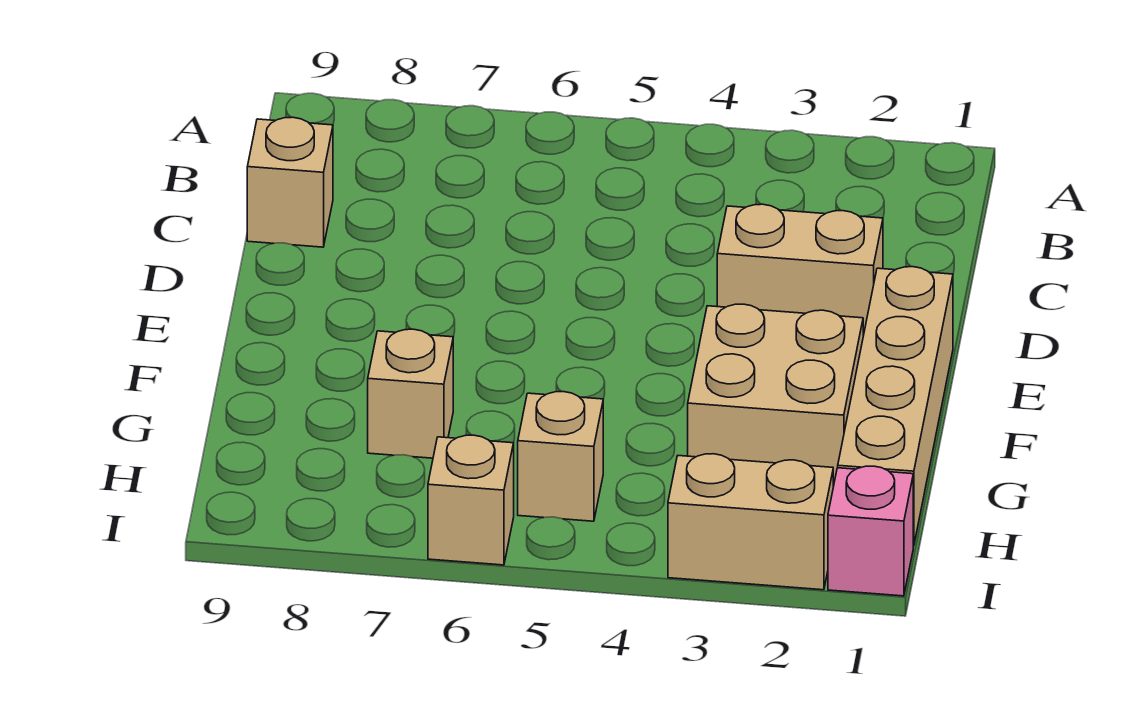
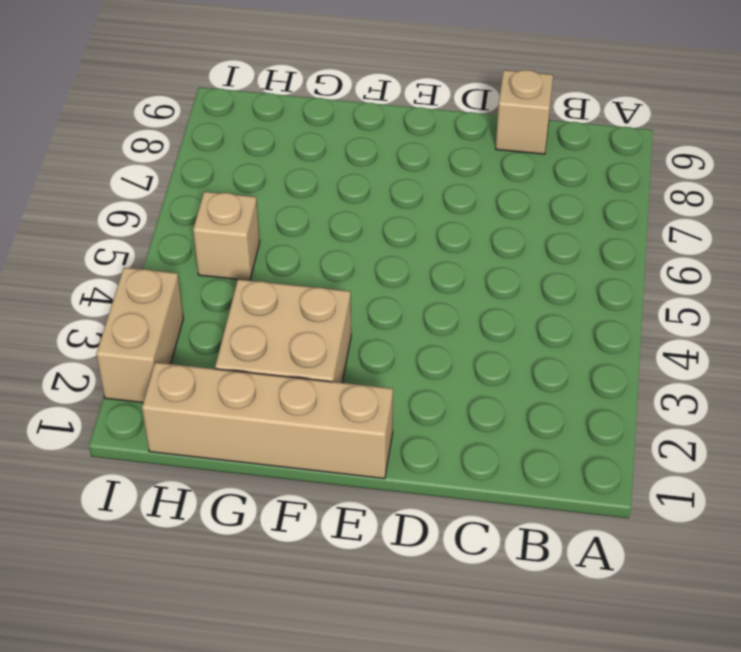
none -> tan brick D2:D3 level 1
none -> tan brick G7 level 1

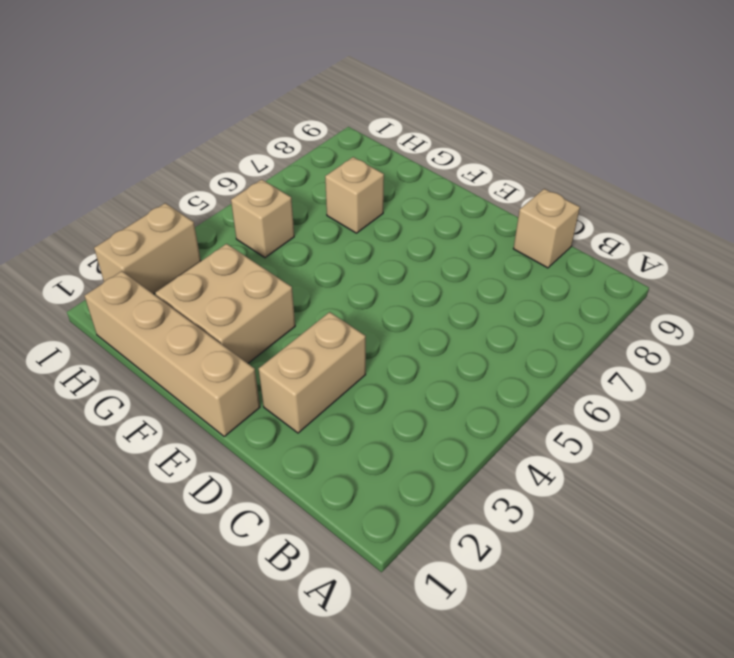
none -> pink brick I1 level 1
none -> tan brick I6 level 1

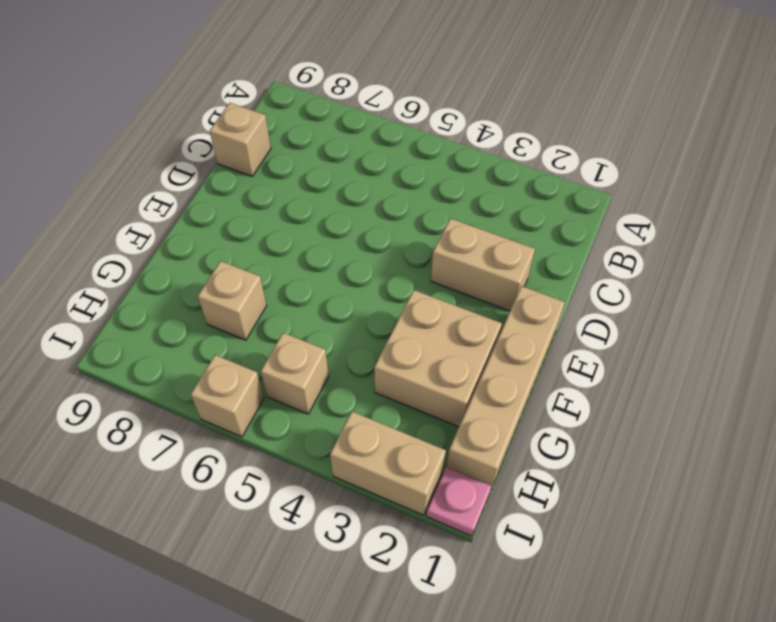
pink plate I1 level 1 -> pink brick I1 level 1

